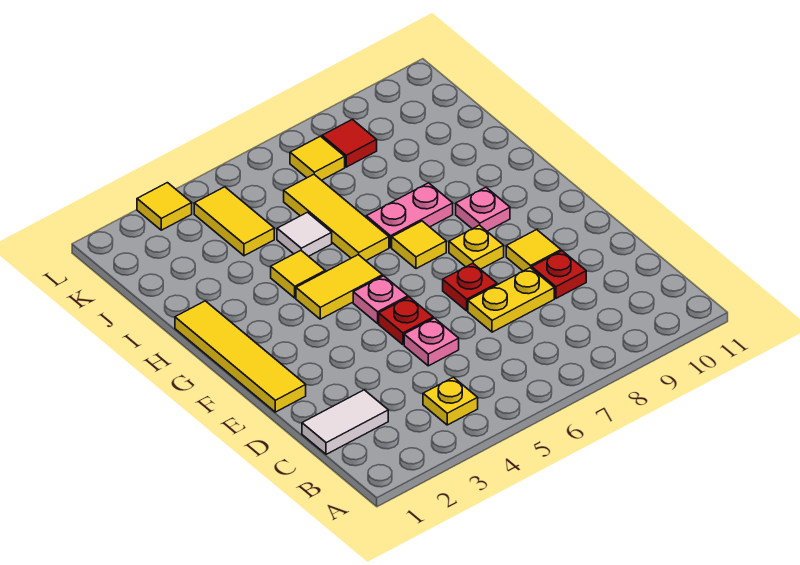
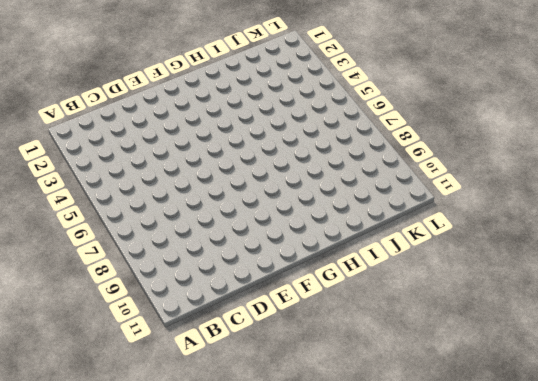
none -> yellow plate B4 level 1
none -> white tile C1:C2 level 1
none -> pink plate D5 level 1

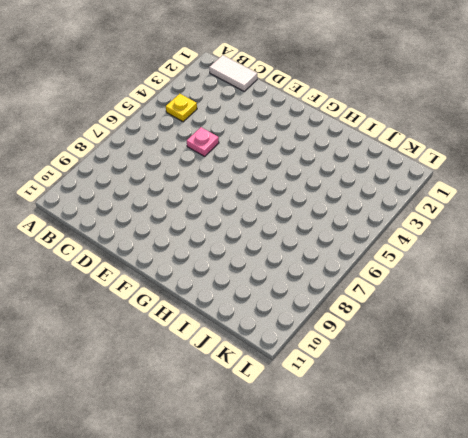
white tile B1:C1 level 1 -> white tile C1:C2 level 1
none -> yellow plate D7:D8 level 1
none -> red plate D9 level 1
none -> yellow tile E1:H1 level 1

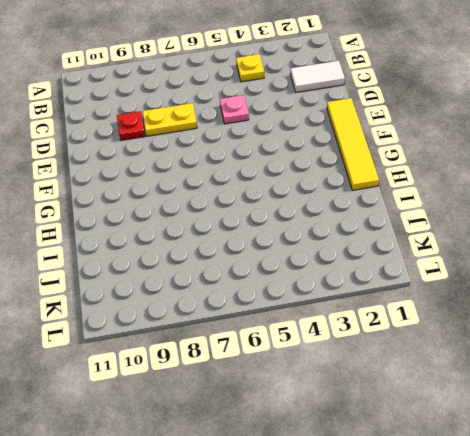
none -> red plate E5 level 1
none -> red plate E7 level 1
none -> yellow tile E9 level 1

